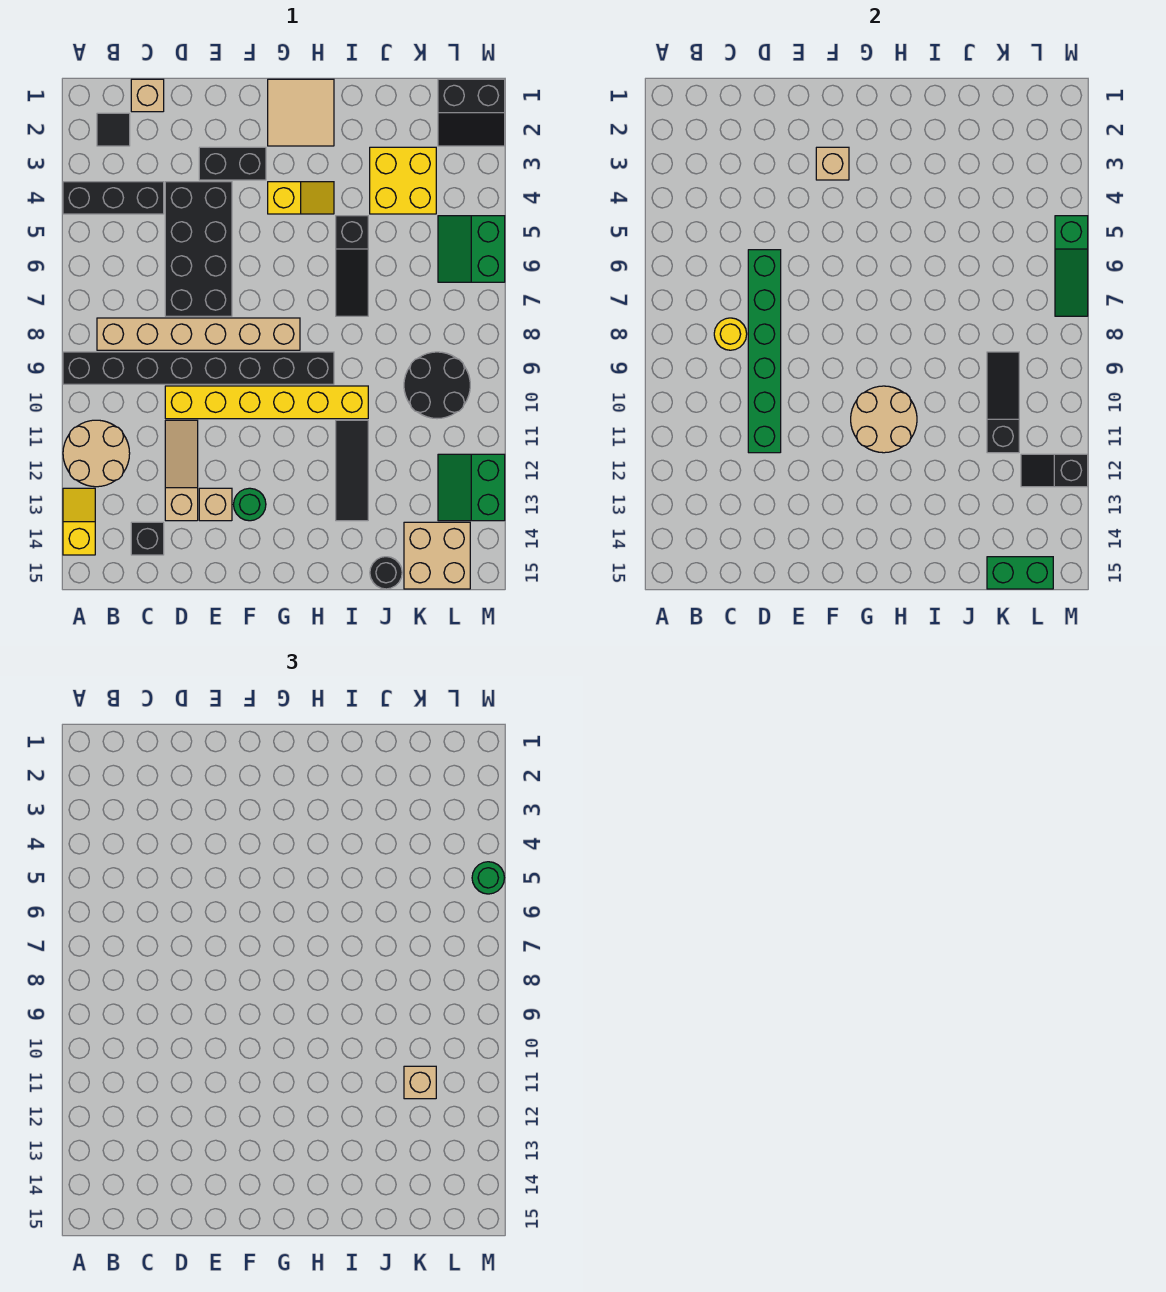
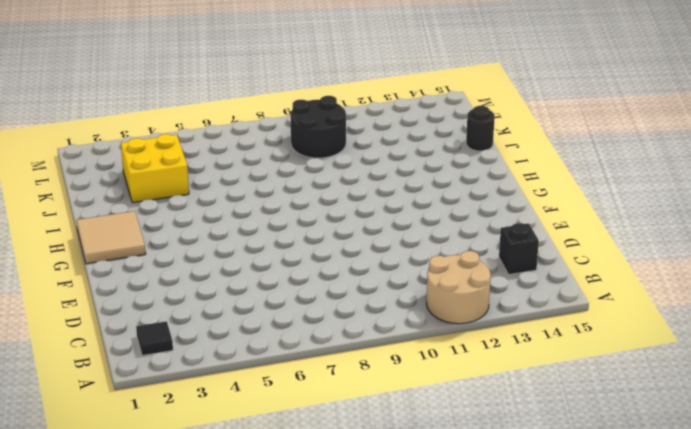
none -> black brick A4:C4 level 1
none -> black brick A9:H9 level 1
none -> yellow slope A13:A14 level 1 top 14
none -> tan brick B8:G8 level 1

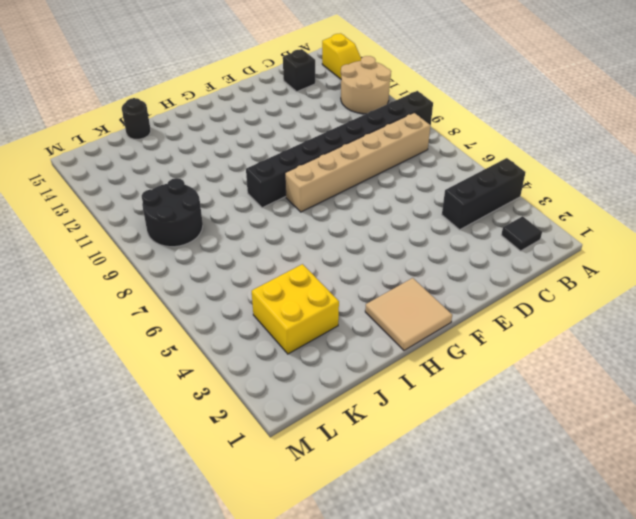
none -> tan brick C1 level 1
none -> black brick D4:E7 level 1
none -> yellow brick D10:I10 level 1
none -> tan slope D11:D13 level 1 top 13

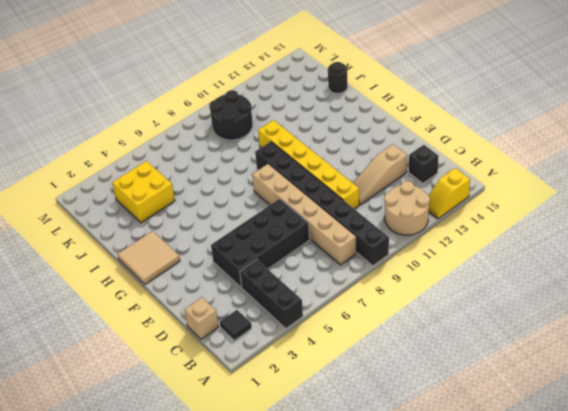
none -> black brick E3:F3 level 1
none -> tan brick E13 level 1
none -> green round brick F13 level 1
none -> yellow slope G4:H4 level 1 top G

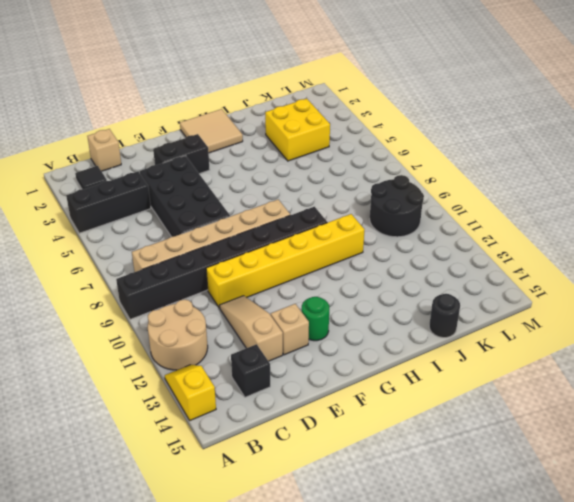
none -> yellow slope G4:H4 level 1 top G
none -> black slope I5:I7 level 1 top 5
none -> black tile I11:I13 level 1
none -> tan brick K14:L15 level 1

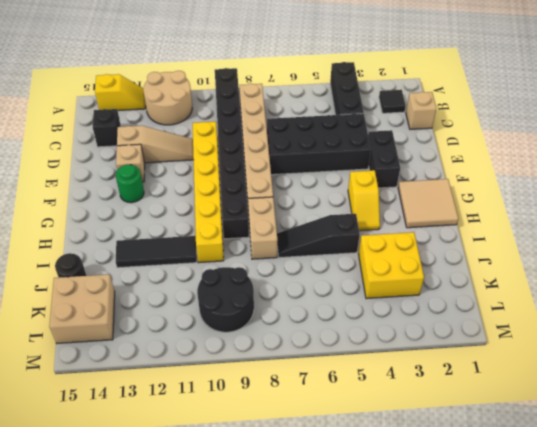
tan brick H8:I8 level 1 -> none
none -> black slope L1:M2 level 1 top 1
none -> green slope L5:M6 level 1 top M
none -> green slope L12:M13 level 1 top M
none -> yellow round brick C8 level 2

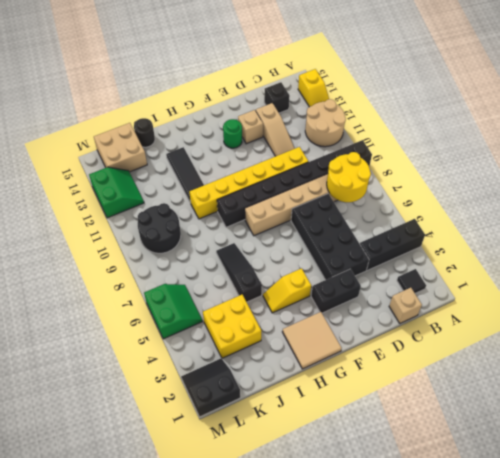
yellow round brick B7:C8 level 2 -> yellow round brick C8 level 2
none -> green brick D6:D11 level 2
none -> tan brick F3 level 2
none -> tan round brick G10:H11 level 2
none -> black slope K9:K11 level 2 top 11

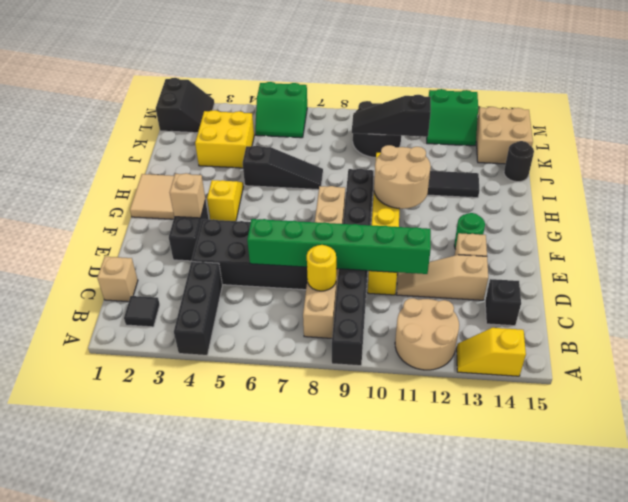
none -> green brick K15:L15 level 2
none -> black slope L12:M12 level 2 top M
none -> green slope M5:M7 level 2 top 5
none -> tan brick K11 level 3

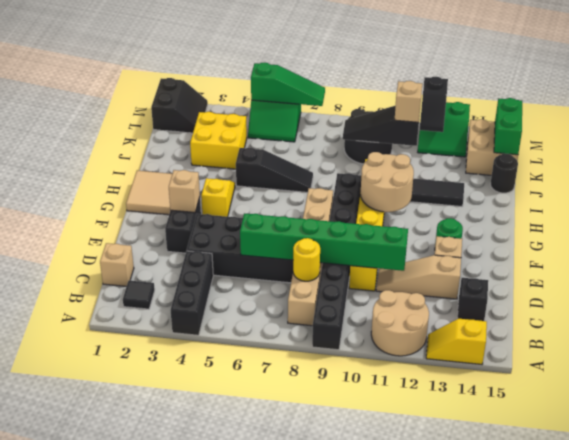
none -> green round brick M5 level 3

